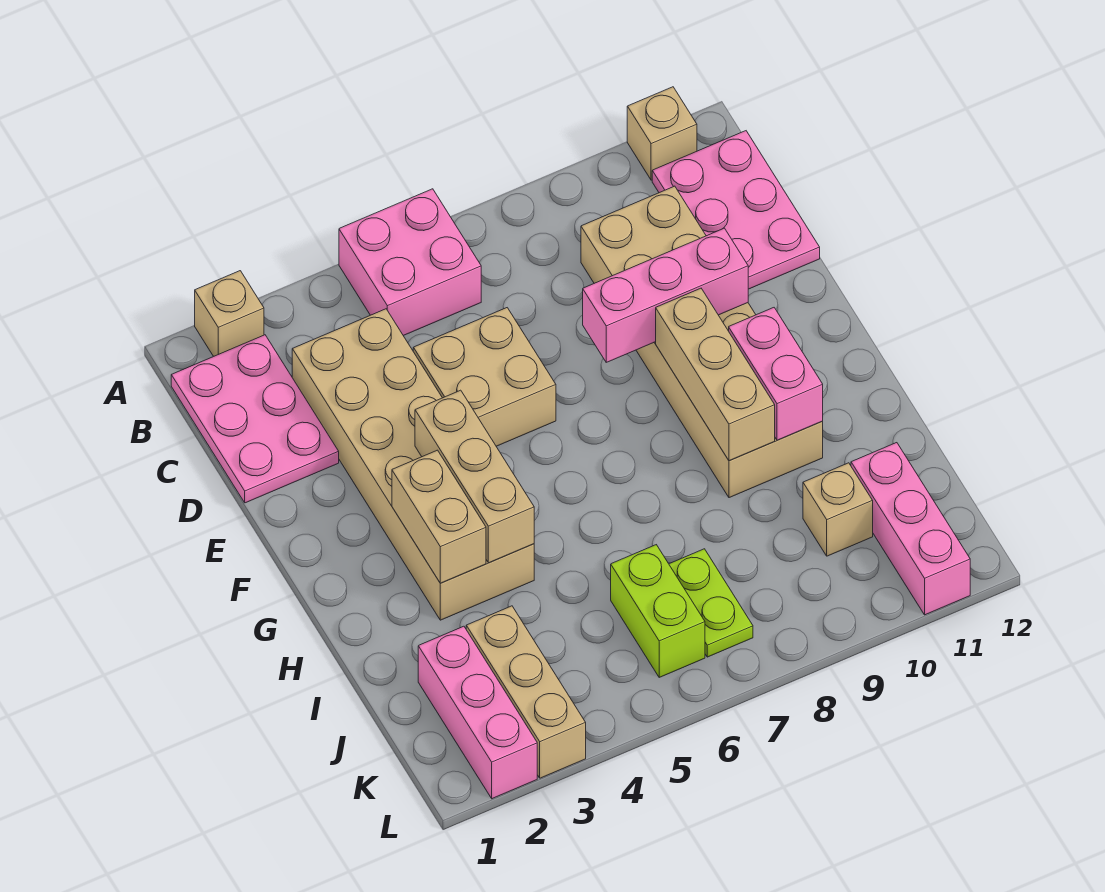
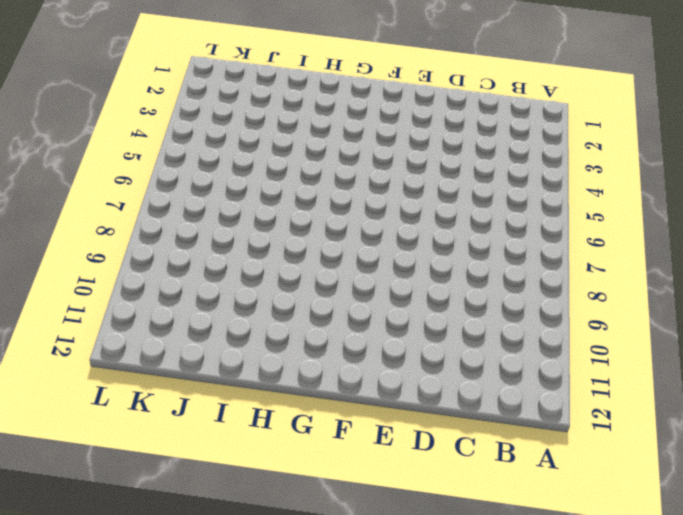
none -> tan brick A2 level 1
none -> pink brick A5:B6 level 1
none -> tan brick A11 level 1

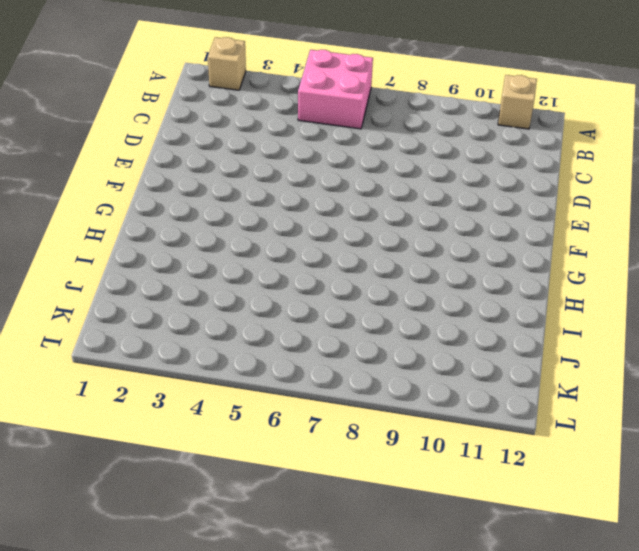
none -> pink plate B1:D2 level 1
none -> pink plate B11:D12 level 1
none -> tan brick C3:H4 level 1

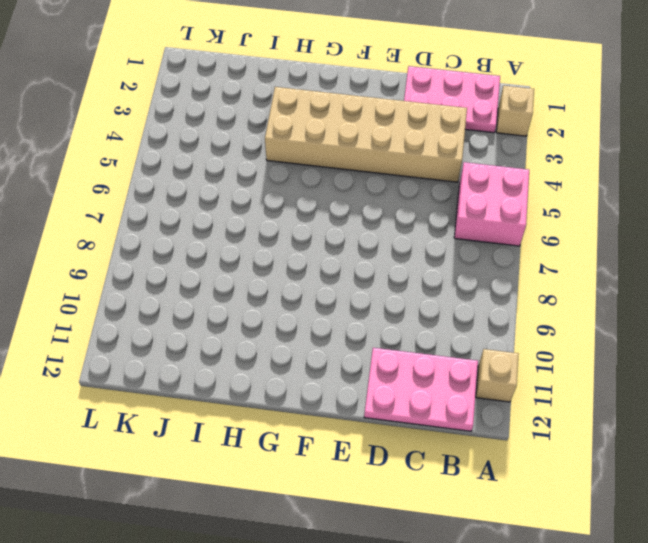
none -> tan brick C9:H10 level 1
none -> tan brick D5:E6 level 1
none -> pink brick J2:L2 level 1

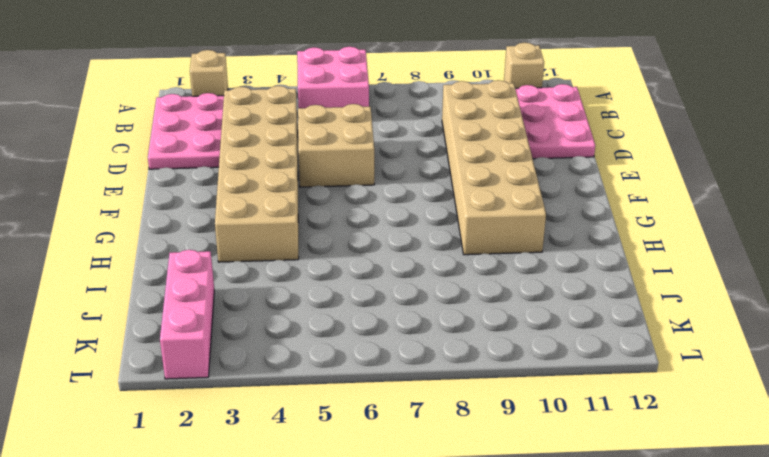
none -> tan brick J3:L3 level 1
none -> lime brick J6:K6 level 1
none -> lime plate J7:K7 level 1

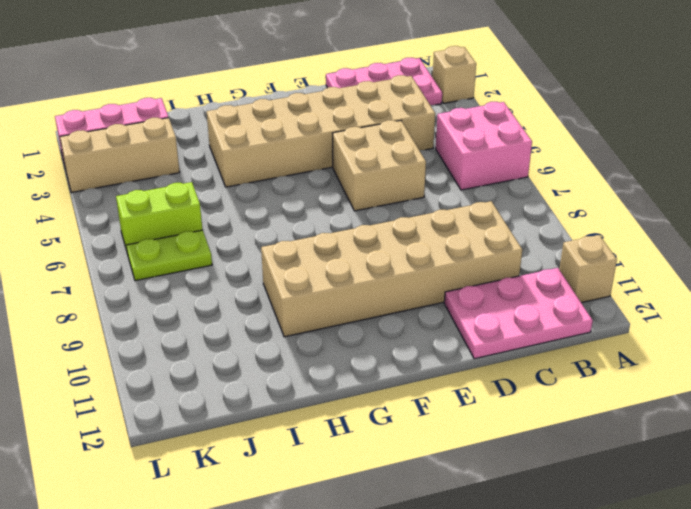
none -> tan brick J10 level 1
none -> pink brick J11:L11 level 1
none -> pink brick E8:E10 level 2

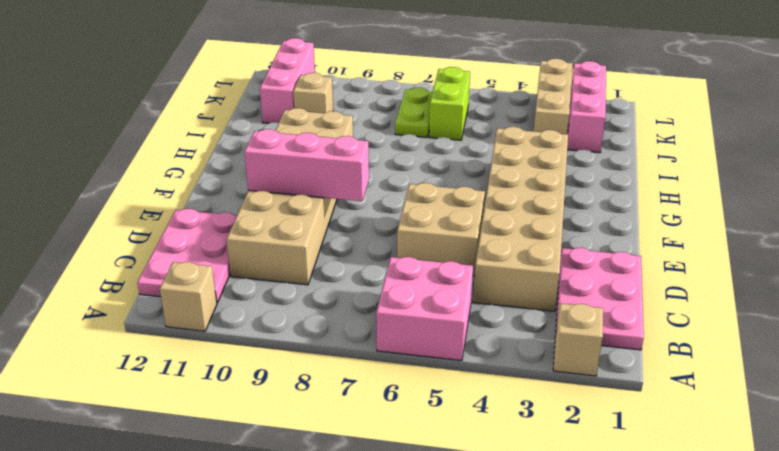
none -> tan brick F4:H4 level 2
none -> tan brick F9:H9 level 2
none -> tan brick G3:H3 level 2

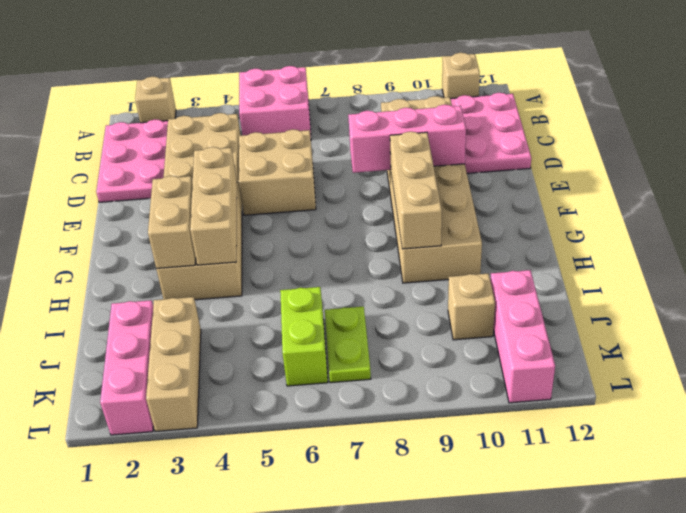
none -> pink brick G10:H10 level 2

